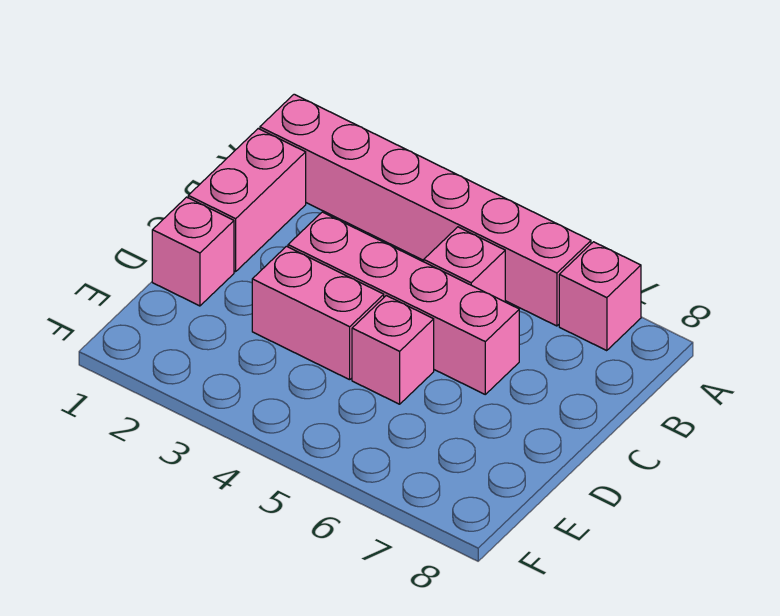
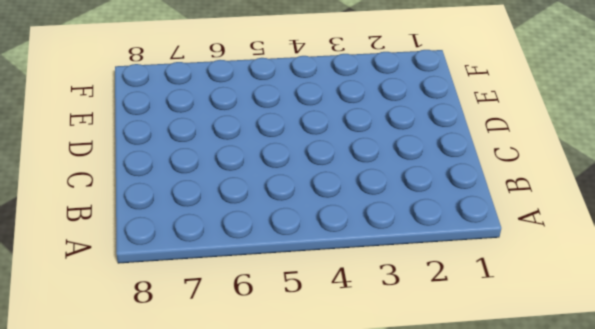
none -> pink brick A1:A6 level 1
none -> pink brick A7 level 1

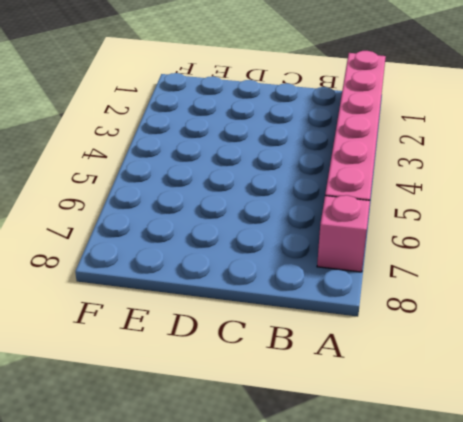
none -> pink brick B1:C1 level 1
none -> pink brick B5 level 1

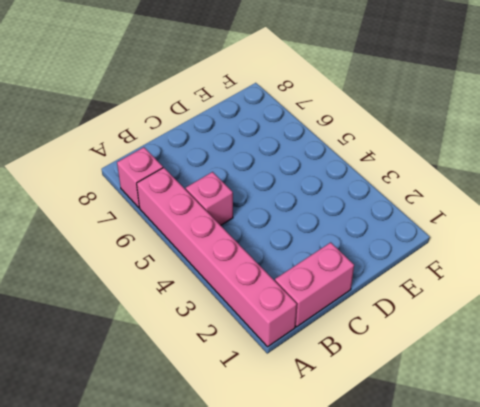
none -> pink brick C3:C6 level 1
none -> pink brick D1 level 1

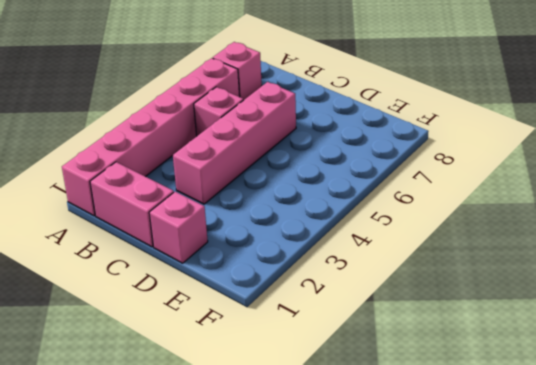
none -> pink brick D3:D4 level 1
none -> pink brick D5 level 1

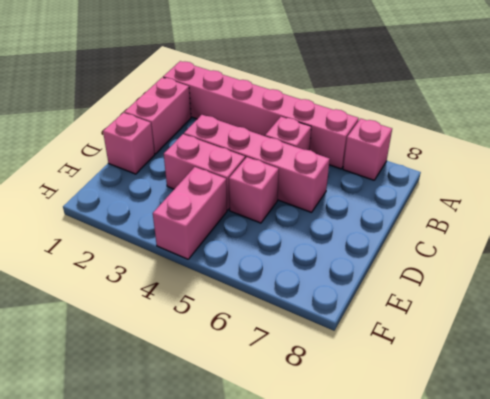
pink brick E4:F4 level 1 -> none

